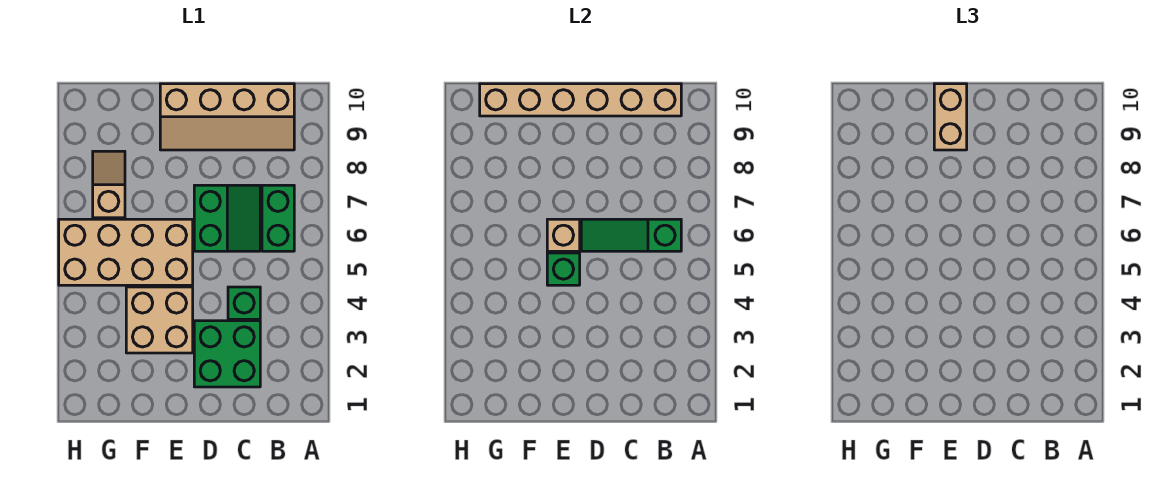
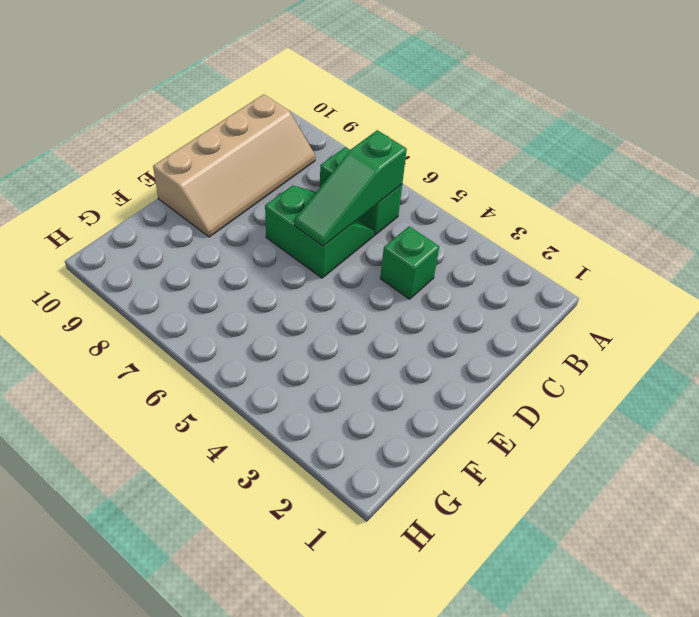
none -> green brick C2:D3 level 1
none -> tan brick E3:F4 level 1
none -> tan brick E5:H6 level 1

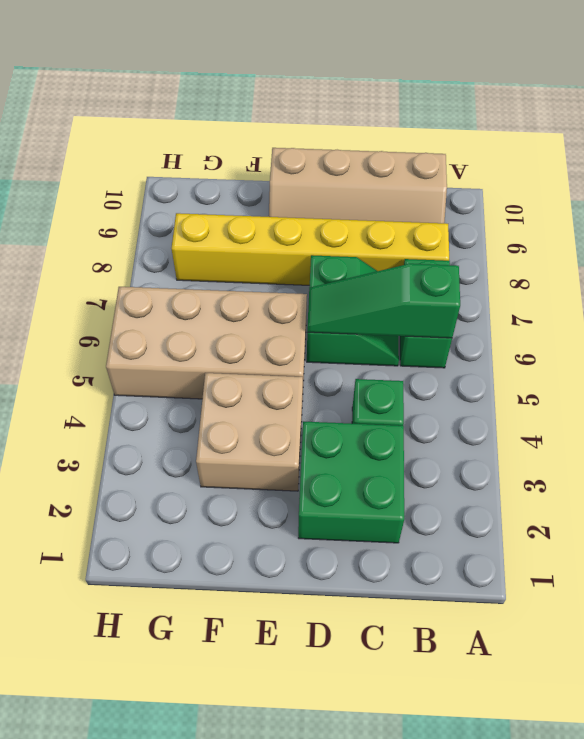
yellow brick B8:G8 level 1 -> tan slope G7:G8 level 1 top 7
none -> tan brick B10:G10 level 2
none -> green brick E5 level 2
none -> tan brick E6 level 2

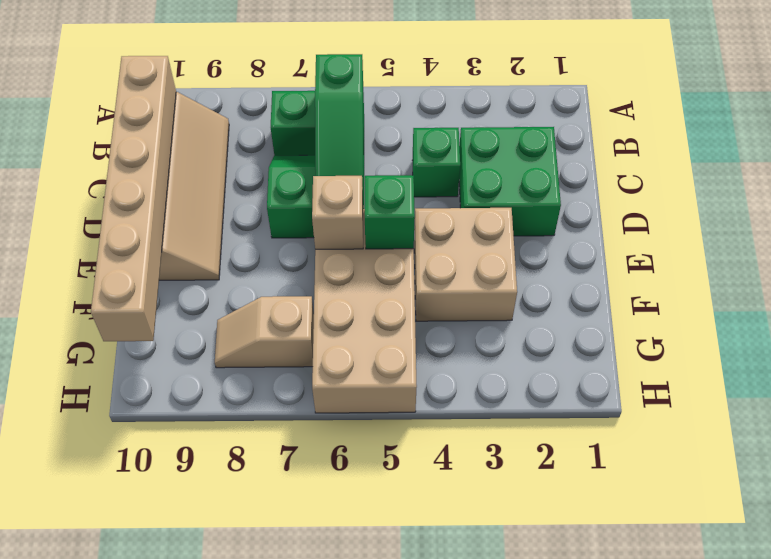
none -> tan brick E9:E10 level 3

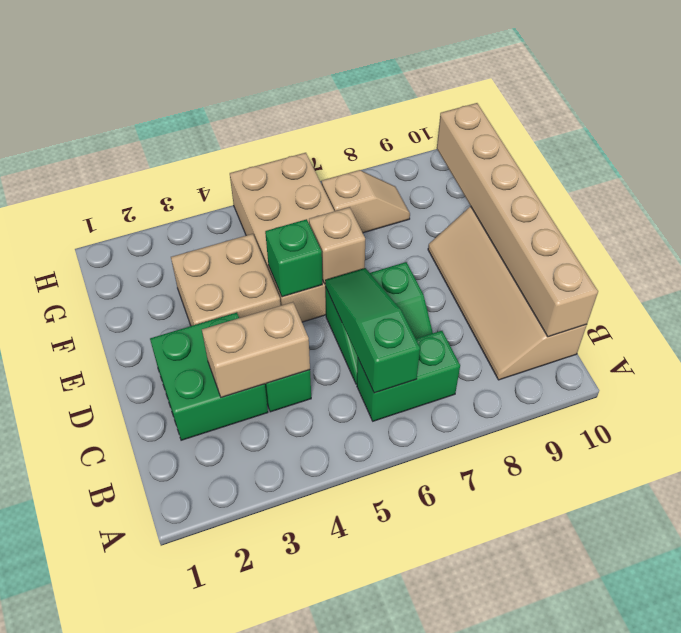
tan brick C3:C4 level 2 -> tan brick E9:E10 level 3

